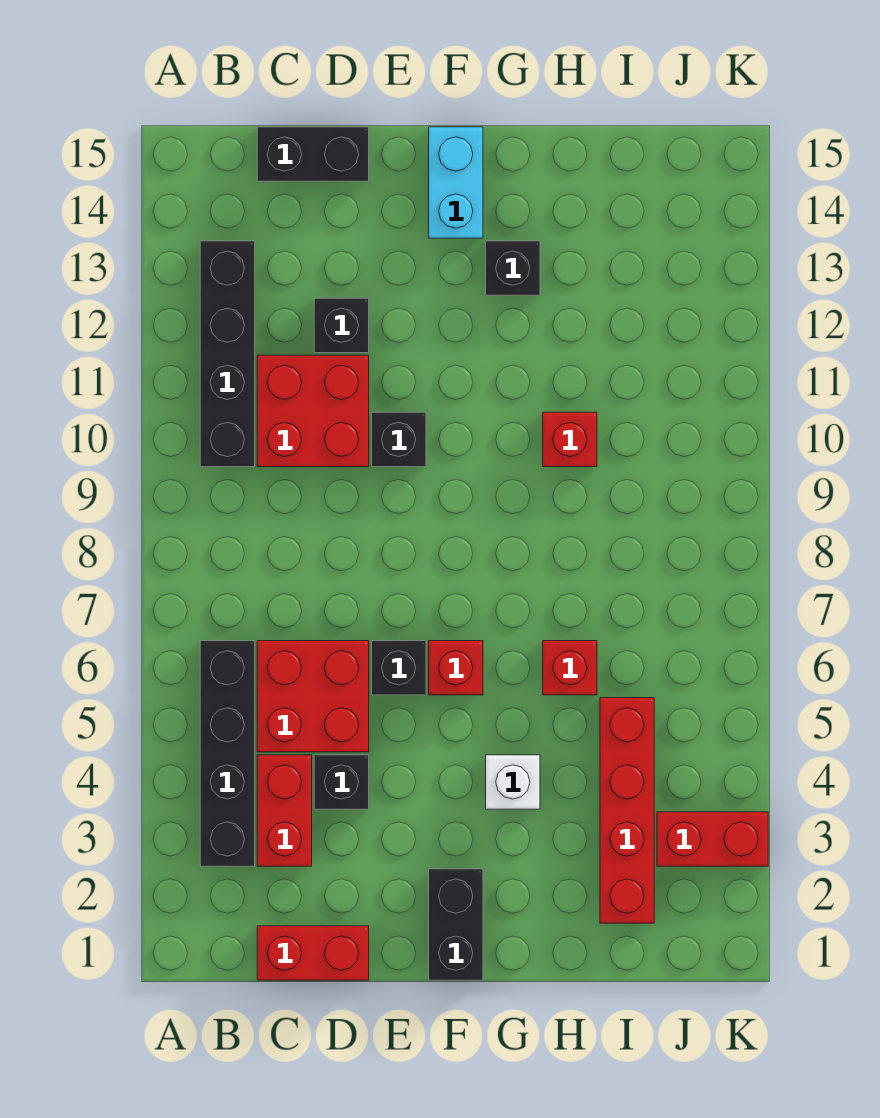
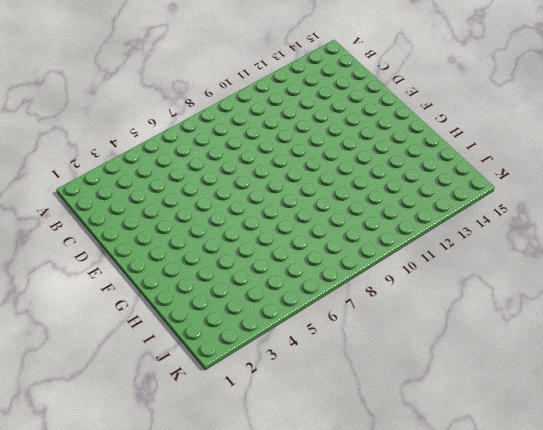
none -> black brick B3:B6 level 1
none -> black brick B10:B13 level 1
none -> red brick C1:D1 level 1

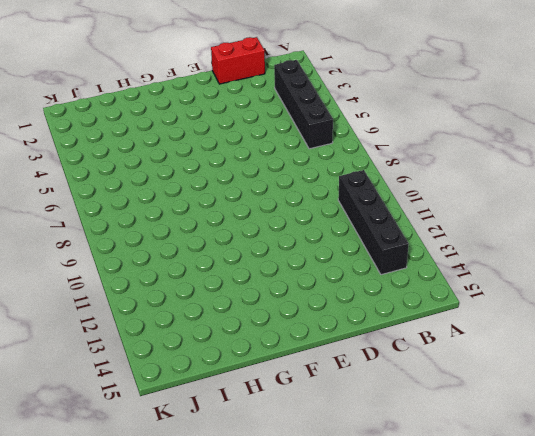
none -> red brick C3:C4 level 1
none -> red brick C5:D6 level 1
none -> red brick C10:D11 level 1

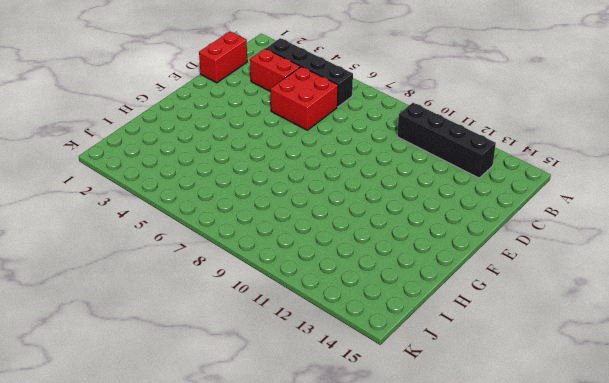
none -> red brick C10:D11 level 1
none -> black brick C15:D15 level 1
none -> black brick D4 level 1

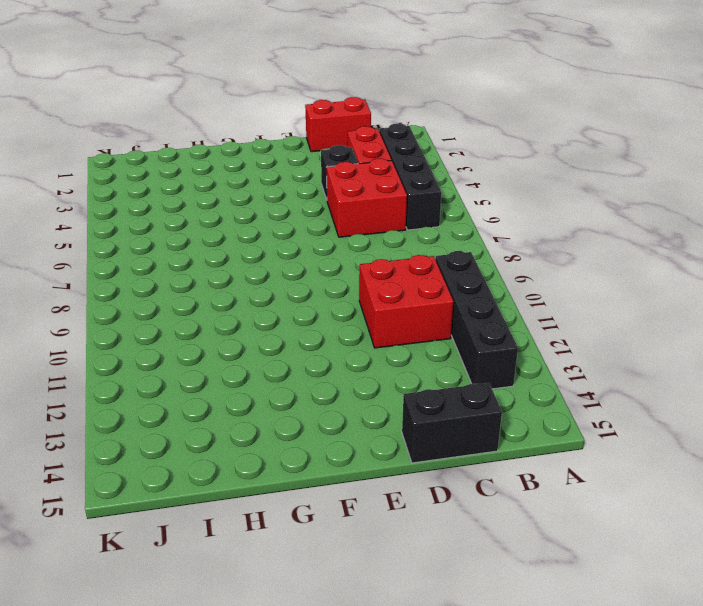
none -> black brick D12 level 1
none -> black brick E6 level 1
none -> black brick E10 level 1

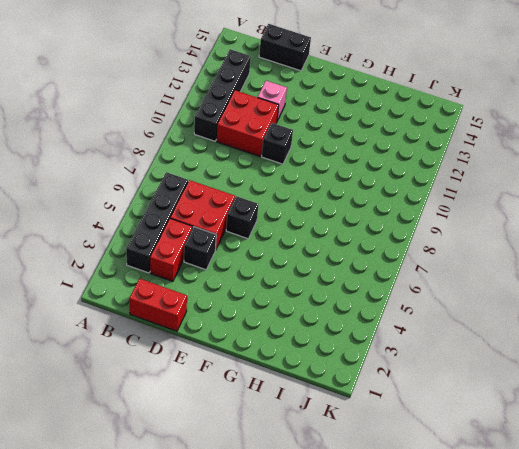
pink brick D12 level 1 -> black brick D12 level 1
none -> black brick F1:F2 level 1
none -> red brick F6 level 1
none -> cyan brick F14:F15 level 1

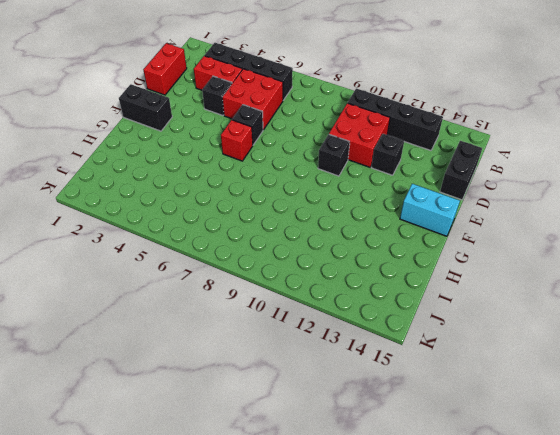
none -> white brick G4 level 1
none -> black brick G13 level 1
none -> red brick H6 level 1

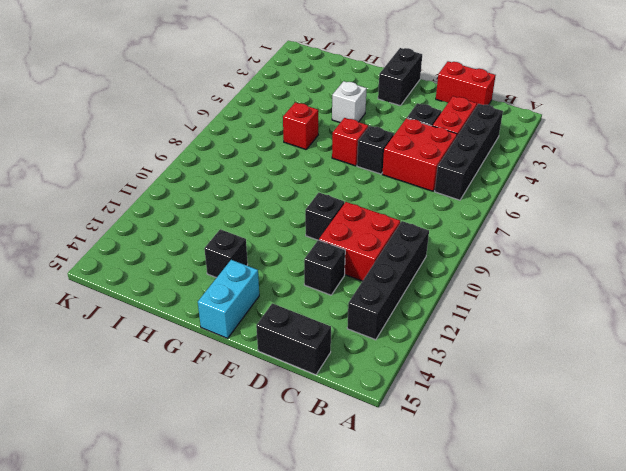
none -> red brick H10 level 1
none -> red brick I2:I5 level 1
none -> red brick J3:K3 level 1

